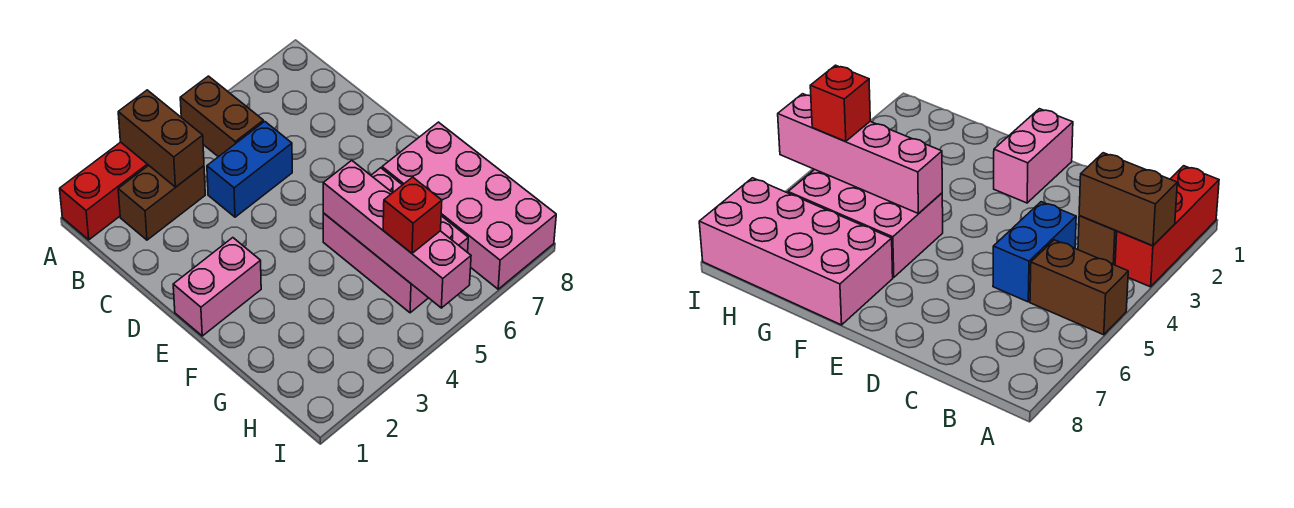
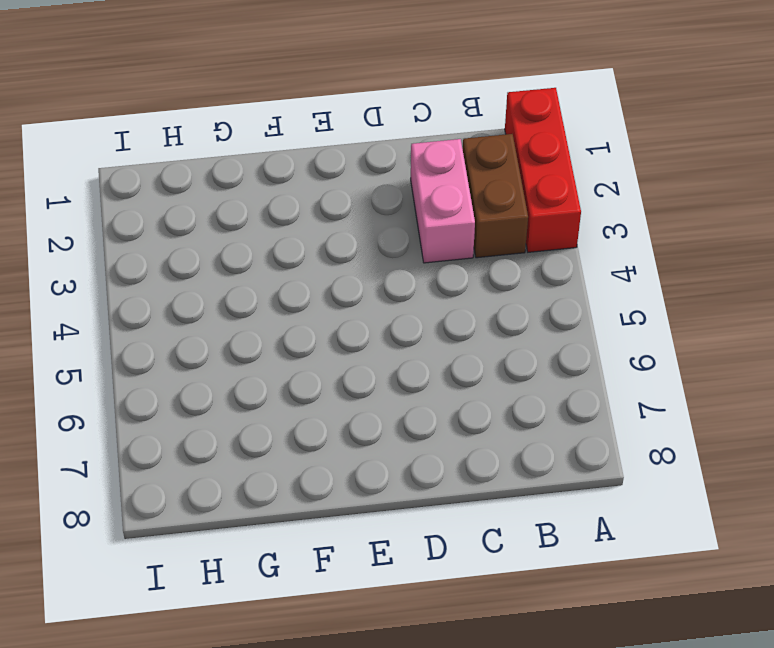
pink brick C2:C3 level 1 -> pink brick E1:E2 level 1
none -> brown brick A5:B5 level 1
none -> blue brick C4:C5 level 1

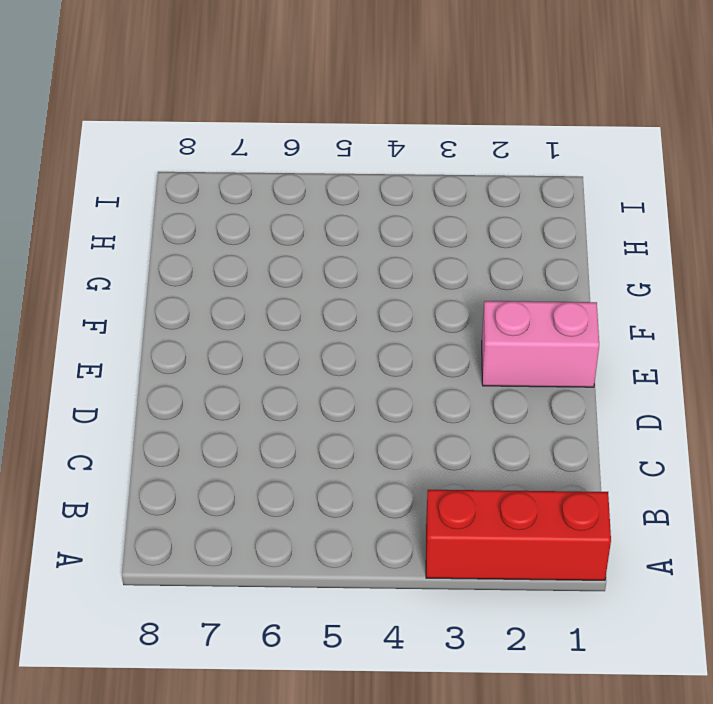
none -> brown brick A5:B5 level 1
none -> brown brick B2:B3 level 1

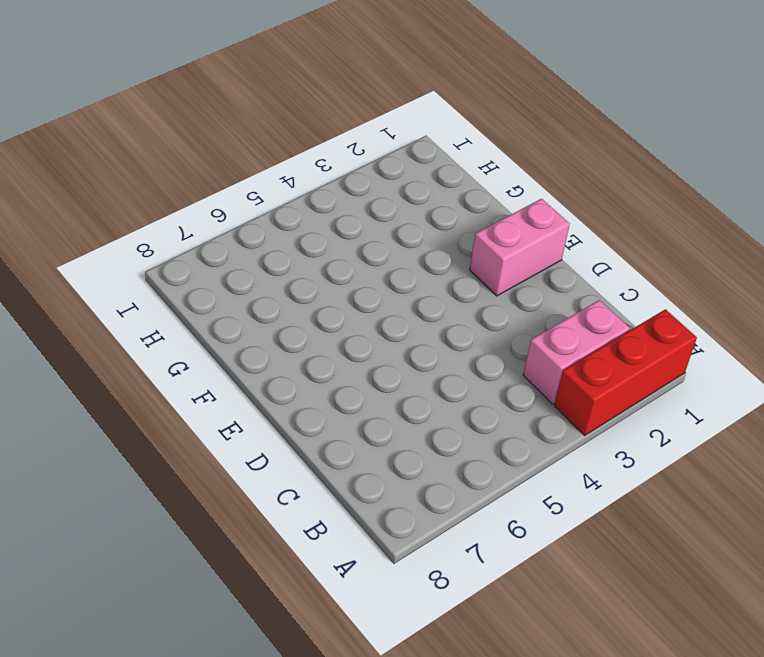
pink brick B2:B3 level 1 -> brown brick B2:B3 level 1
none -> brown brick A5:B5 level 1
none -> blue brick C4:C5 level 1

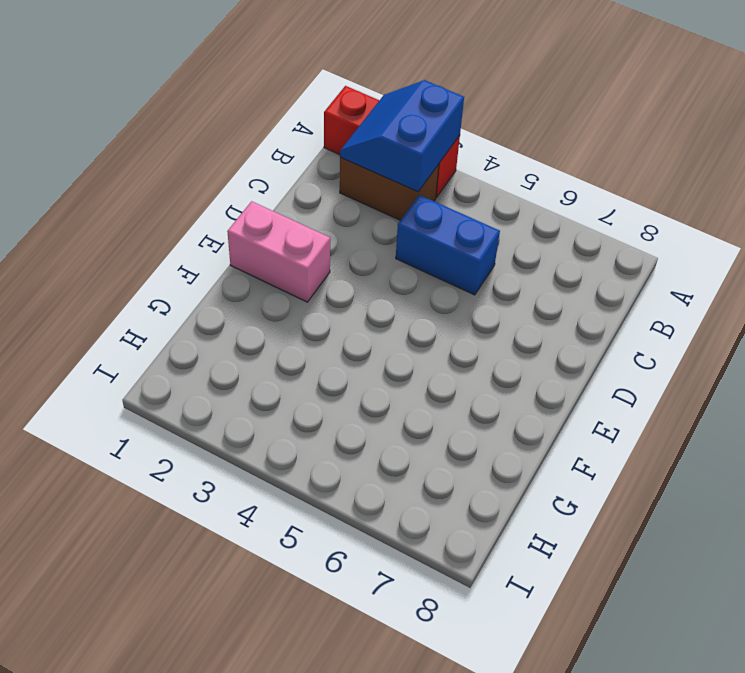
blue slope A2:B3 level 2 top 3 -> brown brick A3:B3 level 2
none -> brown brick A5:B5 level 1
none -> pink brick F5:H6 level 1

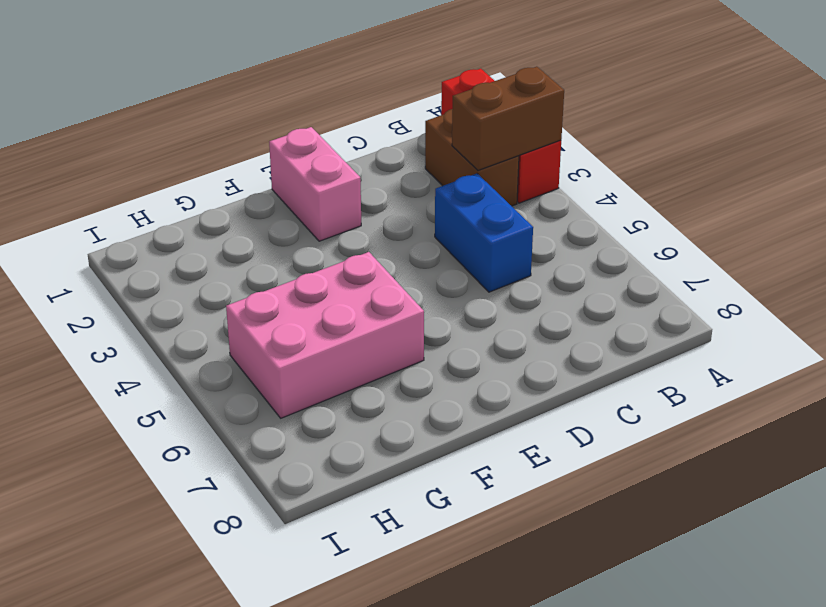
none -> brown brick A5:B5 level 1
none -> pink brick F7:I8 level 1

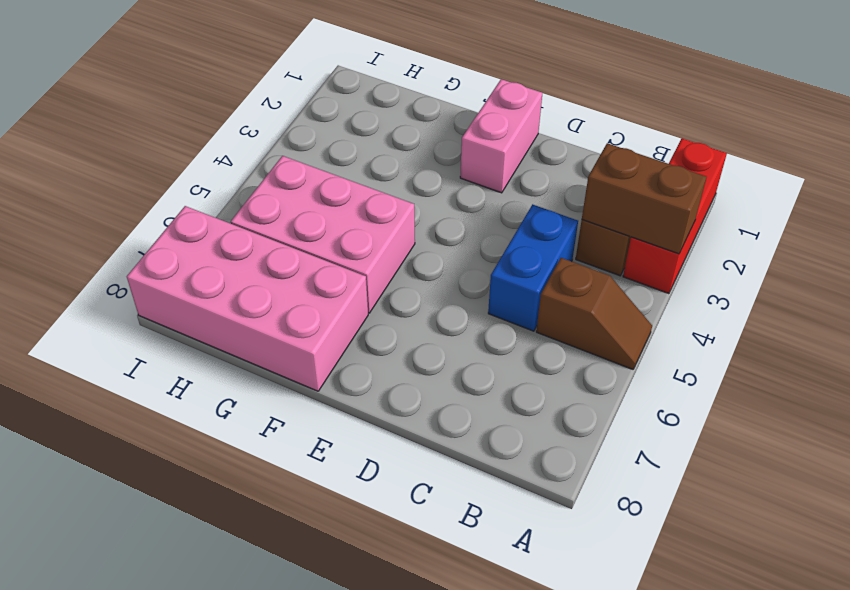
brown slope A5:B5 level 1 top B -> brown brick A5:B5 level 1
none -> pink brick F5:I5 level 2
none -> red brick H5 level 3

